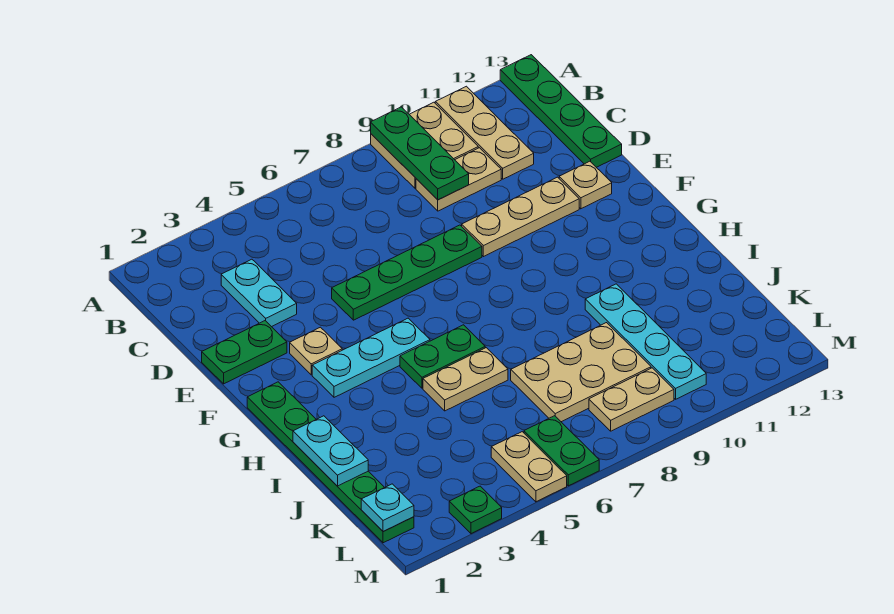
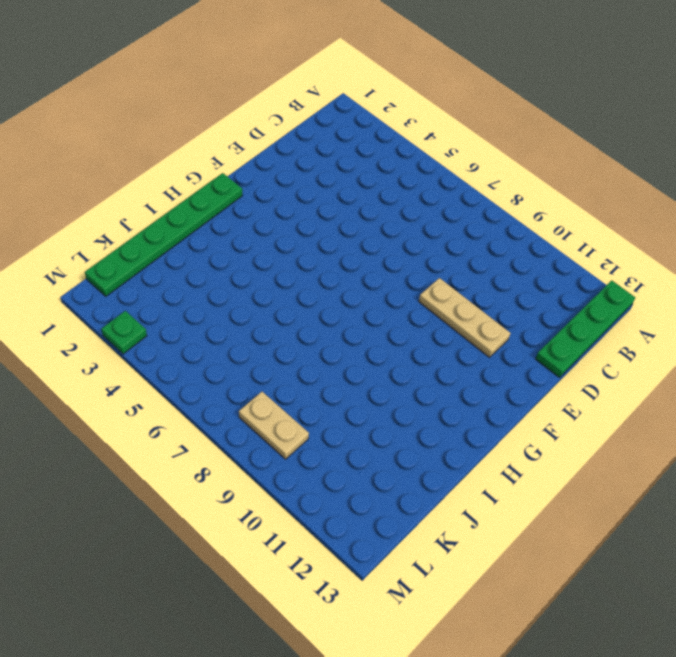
none -> tan plate A9:B10 level 1
none -> tan plate A11:C11 level 1
none -> cyan plate C3:D3 level 1

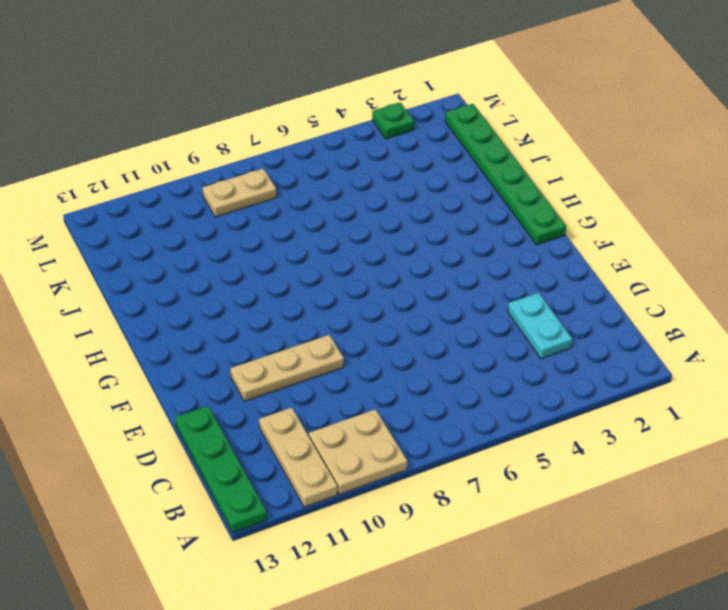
none -> tan plate C9:C10 level 1
none -> green plate E1:E2 level 1
none -> green plate E5:E8 level 1

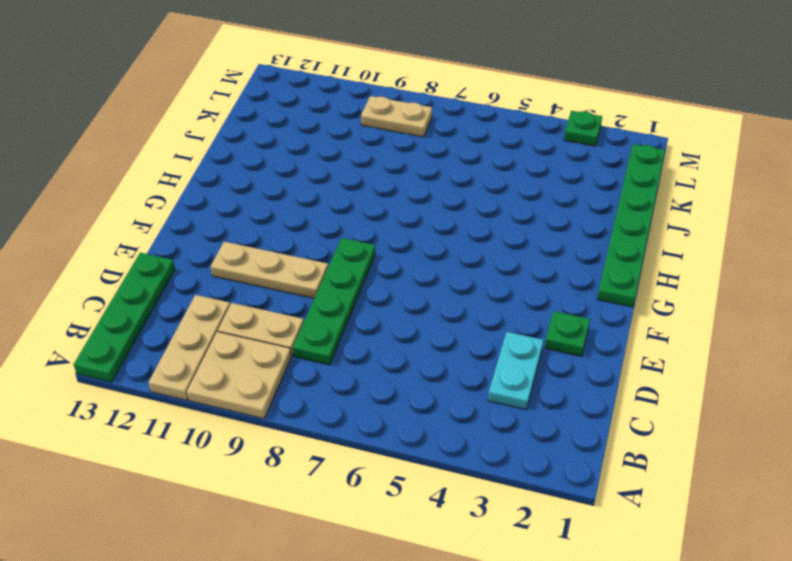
green plate C8:F8 level 1 -> green plate E5:E8 level 1
green plate E2 level 1 -> green plate E1:E2 level 1
none -> tan plate E12 level 1
none -> tan plate F3 level 1
none -> cyan plate G3:G5 level 1

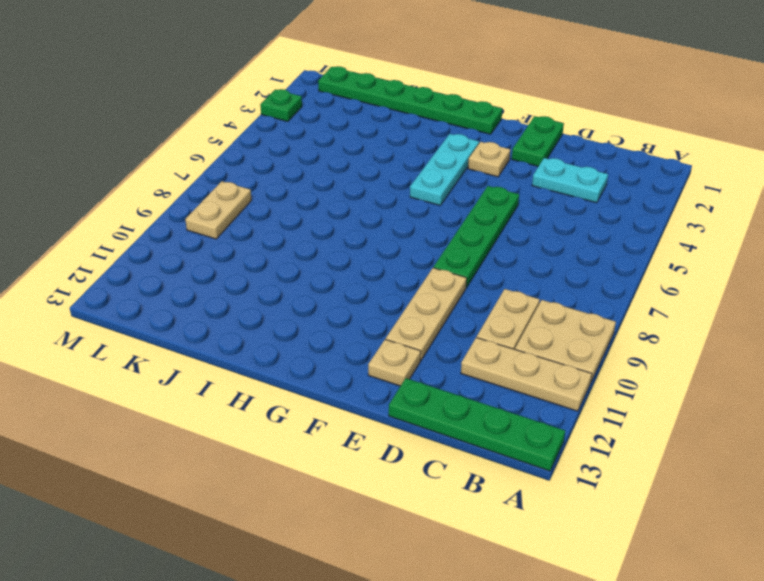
none -> green plate H5:H6 level 1
none -> tan plate I5:I6 level 1
none -> cyan plate I10:L10 level 1

